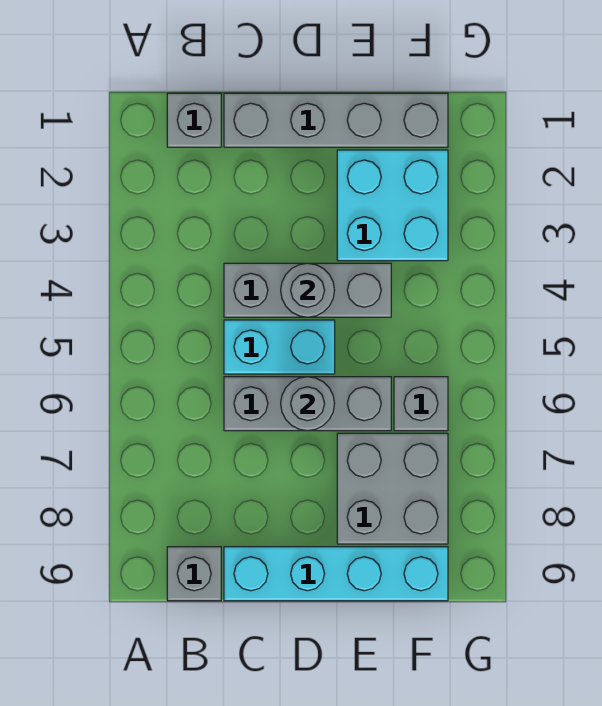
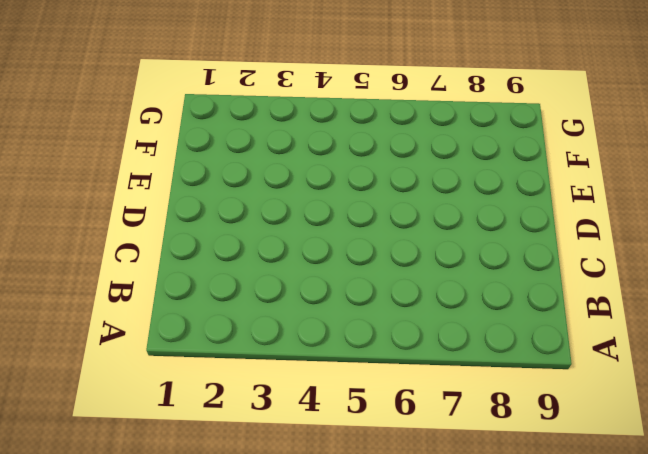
none -> grey brick B1 level 1
none -> grey brick B9 level 1
none -> grey brick C1:F1 level 1

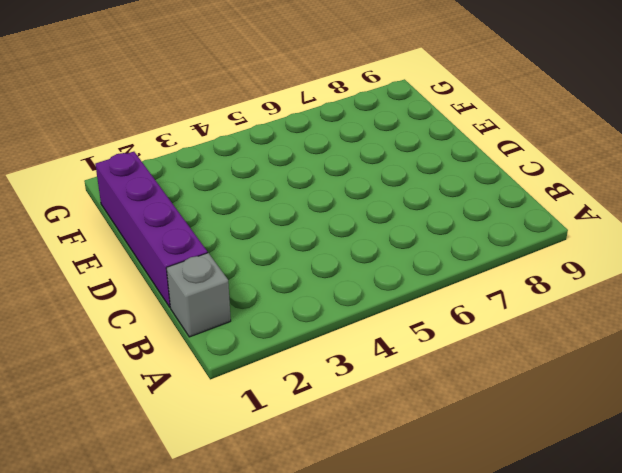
purple brick C1:F1 level 1 -> grey brick C1:F1 level 1
none -> grey brick B9 level 1
none -> grey brick C4:E4 level 1
none -> cyan brick C5:D5 level 1

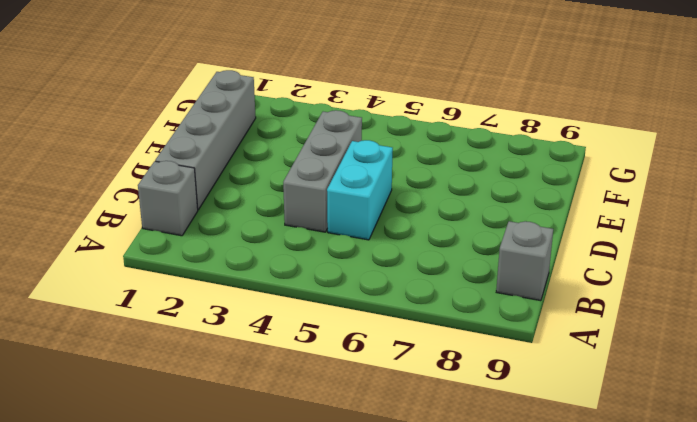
none -> grey brick C6:E6 level 1
none -> cyan brick C9:F9 level 1
none -> cyan brick E2:F3 level 1

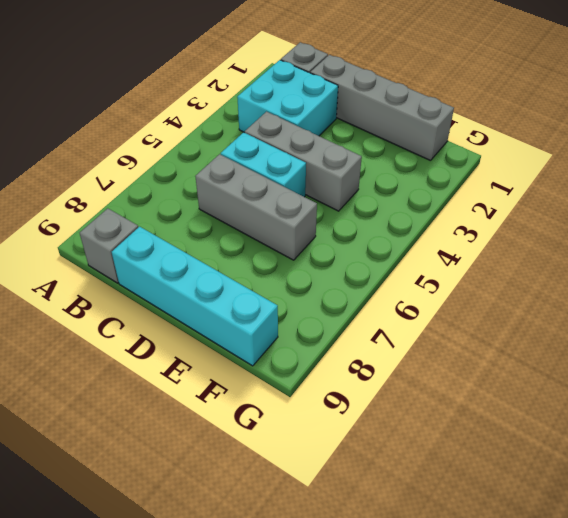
cyan brick B2:C3 level 1 -> cyan brick E2:F3 level 1
none -> grey brick E7:F8 level 1
none -> grey brick F6 level 1
none -> grey round brick D4 level 2

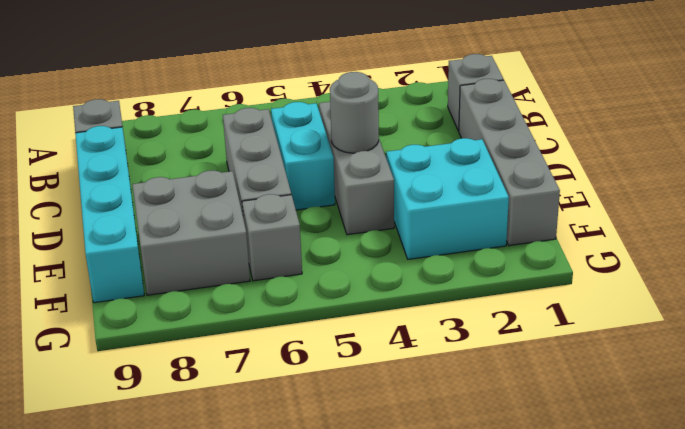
none -> grey round brick D6 level 2

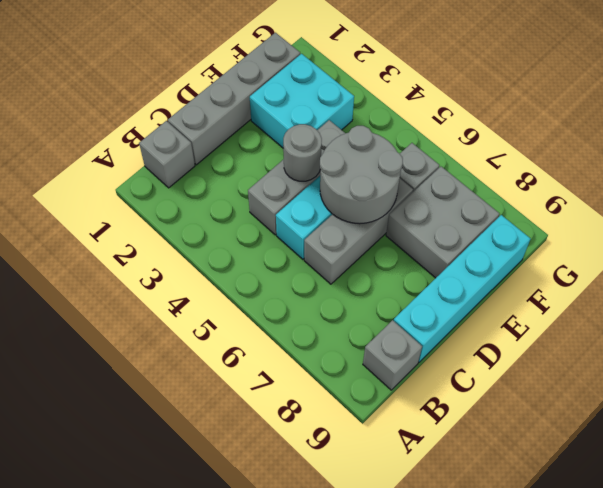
grey round brick D5:E6 level 2 -> grey round brick D6 level 2

